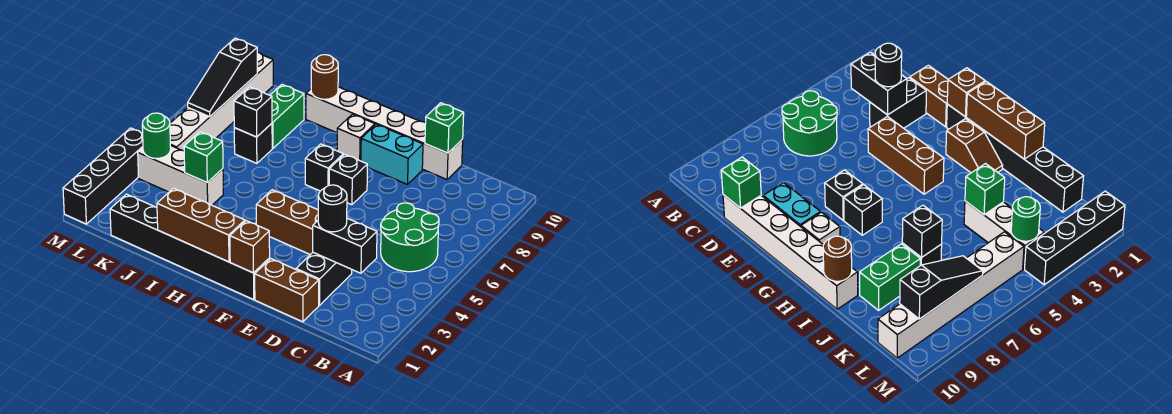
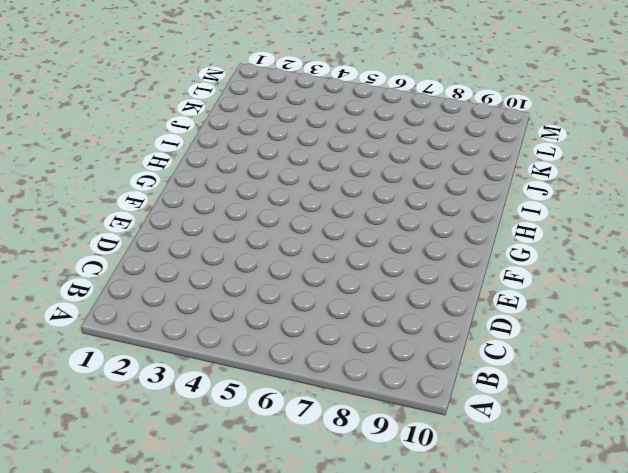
none -> green round brick B5:C6 level 1
none -> brown brick D1:E1 level 1
none -> black brick D2:D3 level 1

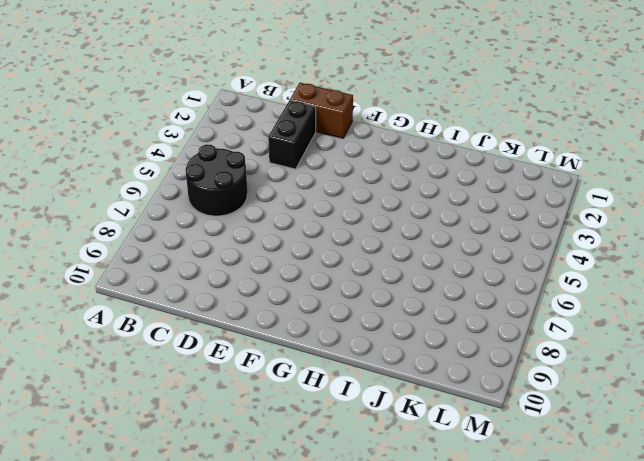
black round brick B5:C6 level 1 -> green round brick B5:C6 level 1
none -> white brick D10:I10 level 1
none -> brown brick E4:G4 level 1
none -> cyan brick E9:F9 level 1

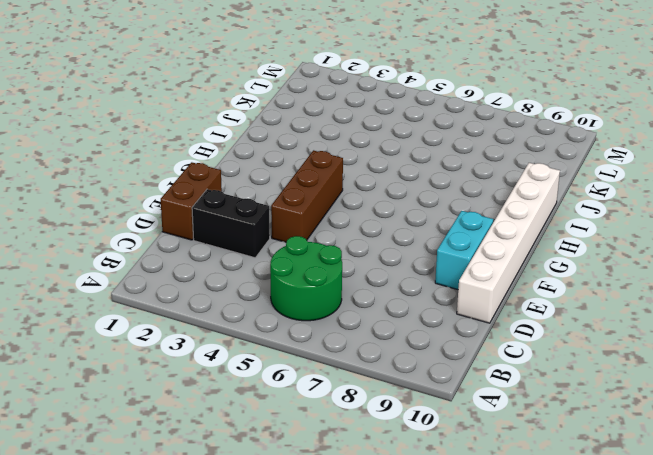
none -> black brick F1:K1 level 1
none -> black brick F7 level 1
none -> brown slope G2:H2 level 1 top G

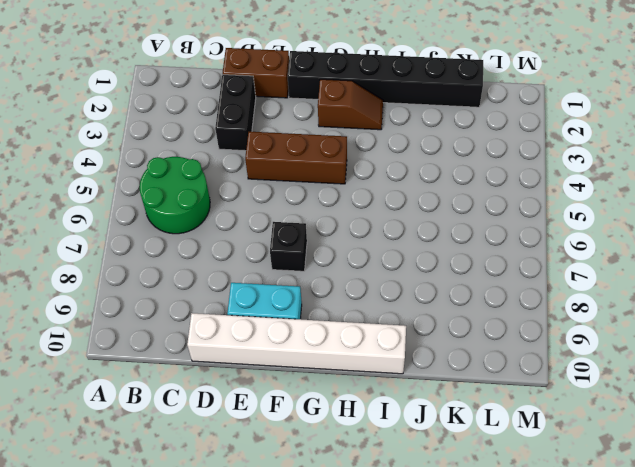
none -> black brick G7 level 1
none -> white brick G9 level 1
none -> white brick J4:L4 level 1

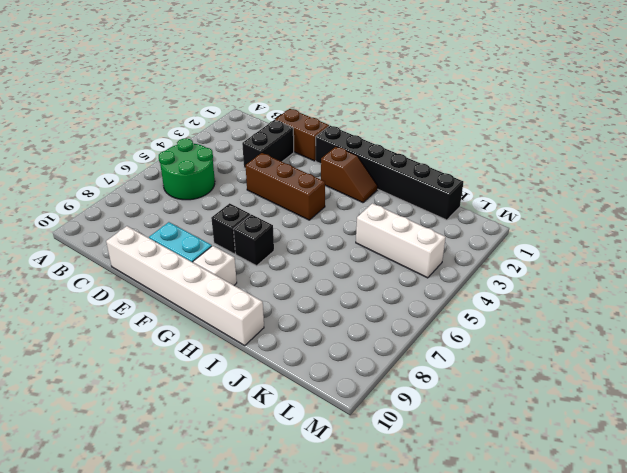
none -> black brick J7 level 1
none -> green brick J8:J9 level 1
none -> white brick L5:L10 level 1

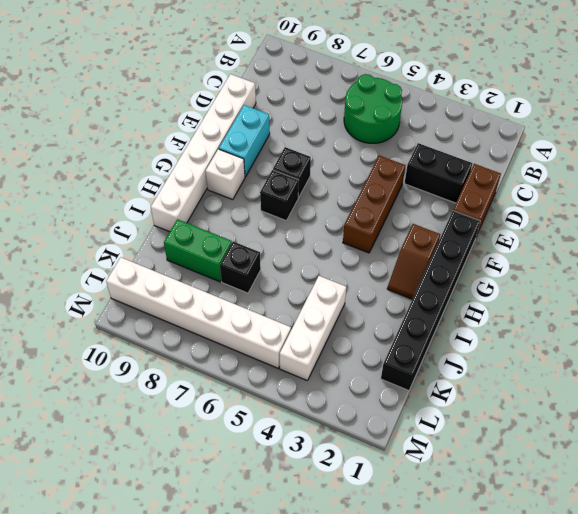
none -> black brick M1:M4 level 1
none -> black brick C3:D3 level 2
none -> green brick D10 level 2

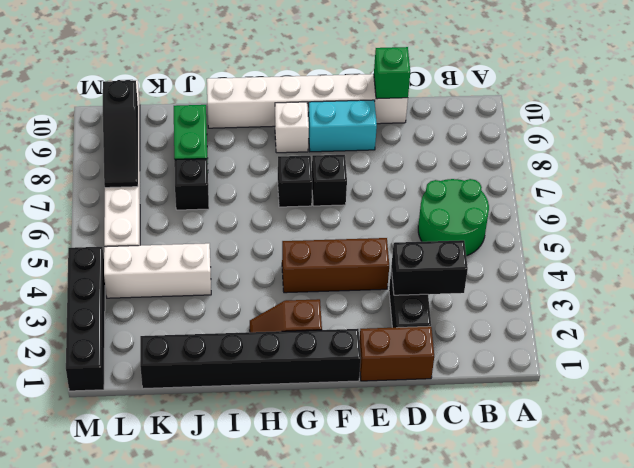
none -> brown brick F1 level 2
none -> brown brick G1:I1 level 2
none -> brown round brick I10 level 2

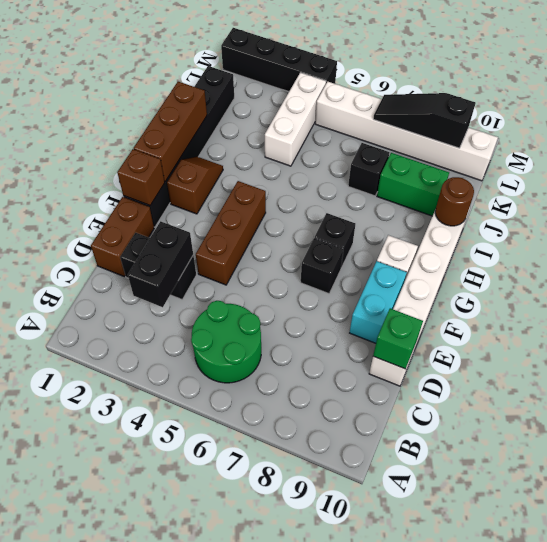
none -> green brick J4 level 2
none -> black brick J7 level 2
none -> green round brick L4 level 2

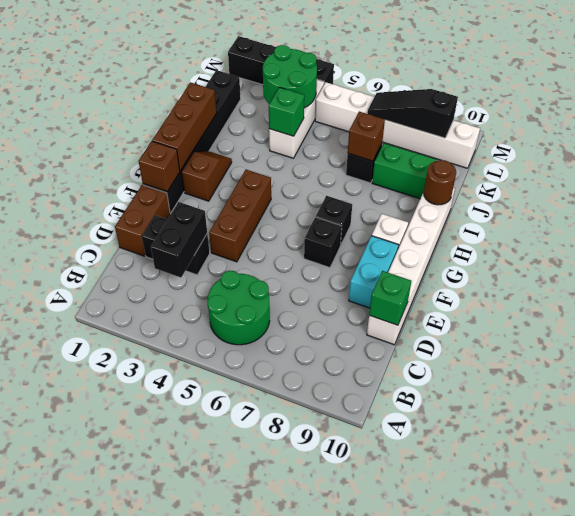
brown brick J7 level 2 -> black brick J7 level 2
green round brick K3:L4 level 2 -> green round brick L4 level 2
none -> black round brick D3 level 3

